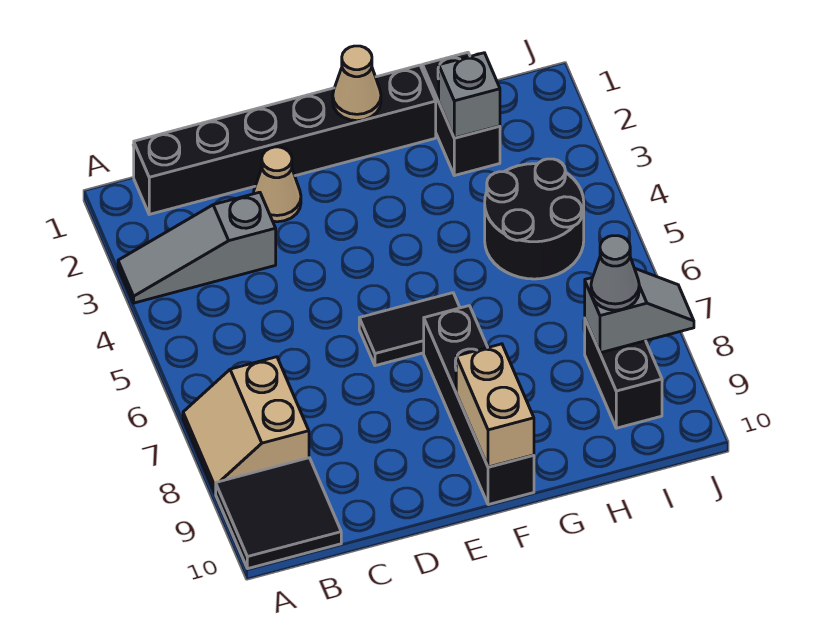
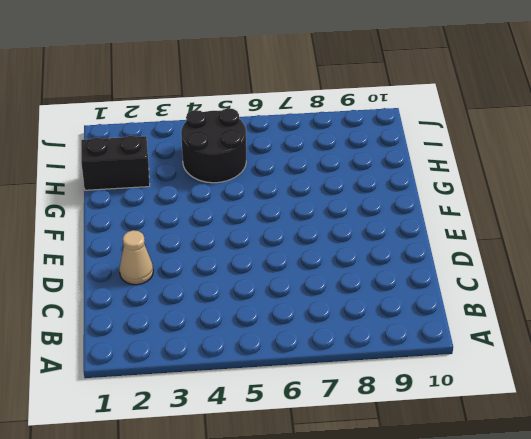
none -> grey slope A3:C3 level 1 top C
none -> tan slope A7:B8 level 1 top B
none -> black tile A9:B10 level 1

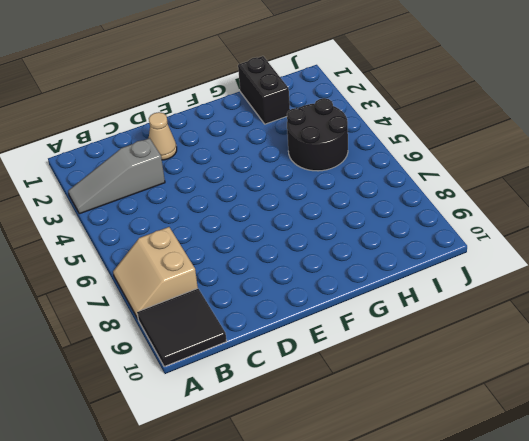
none -> black brick B1:G1 level 1
none -> black tile E6:F6 level 1
none -> black brick F7:F10 level 1

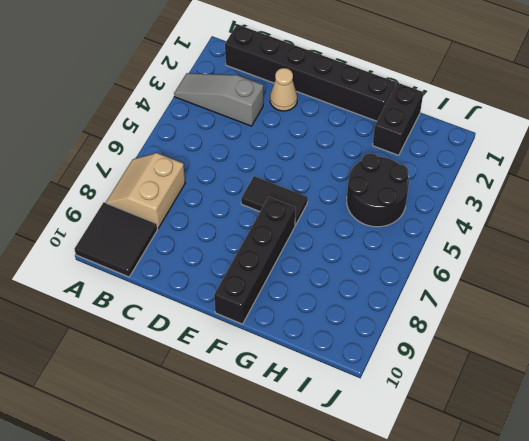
none -> black brick I8:I9 level 1
none -> tan cone F1 level 2
none -> tan brick F9:F10 level 2

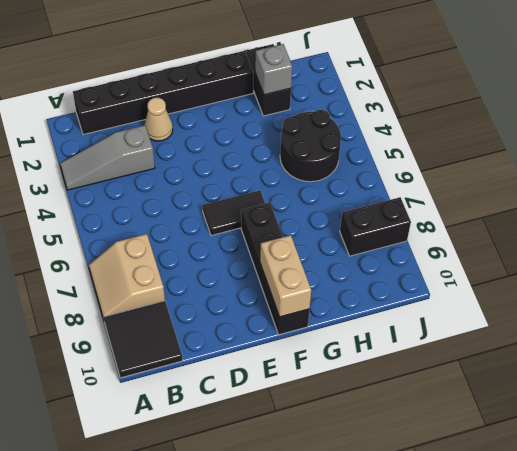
black brick I8:J8 level 1 -> black brick I8:I9 level 1
none -> tan cone F1 level 2
none -> grey slope I8:J8 level 2 top I
none -> grey cone I8 level 3

